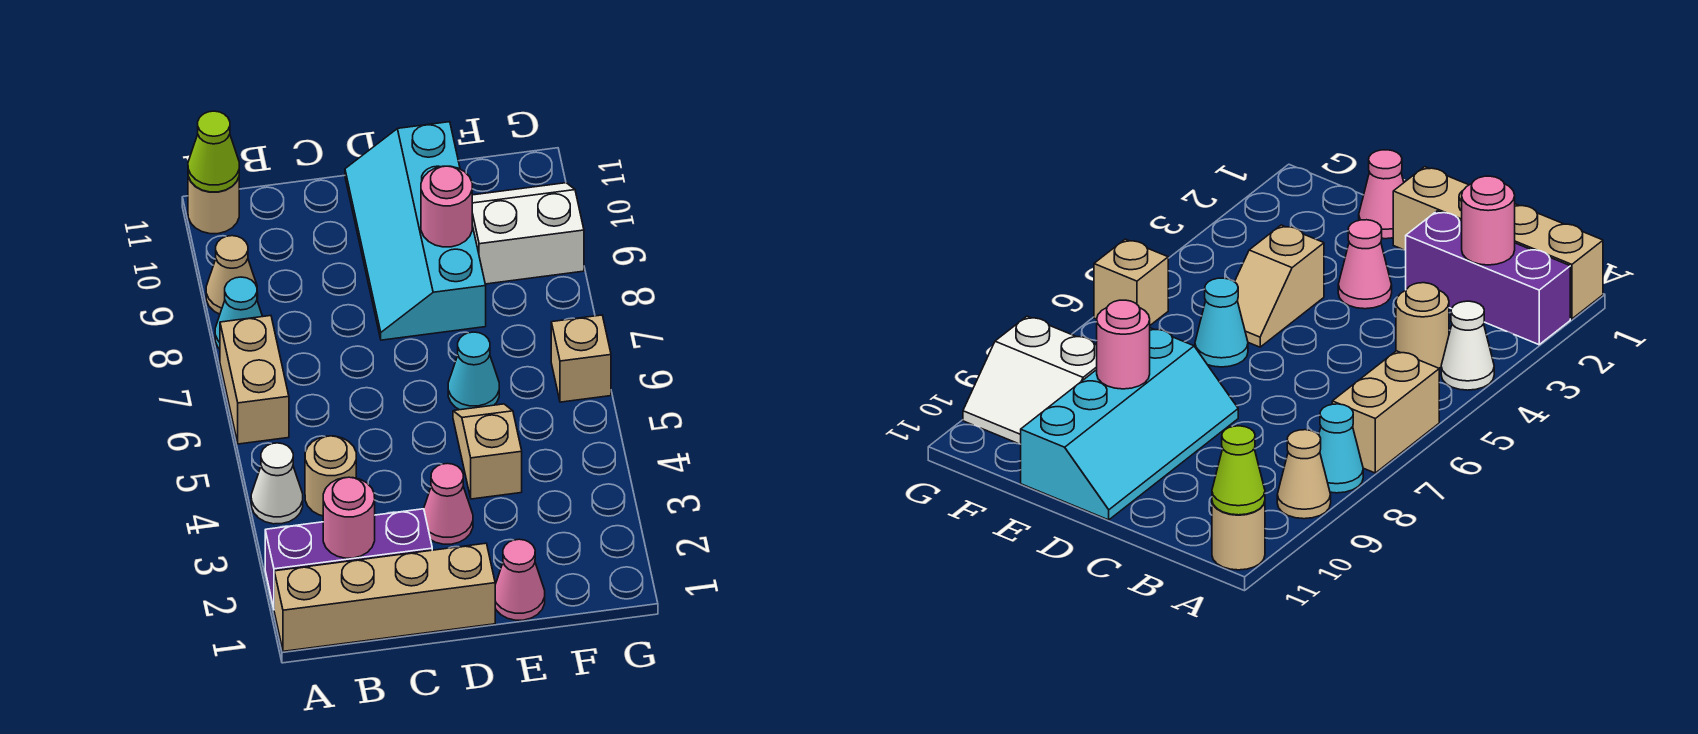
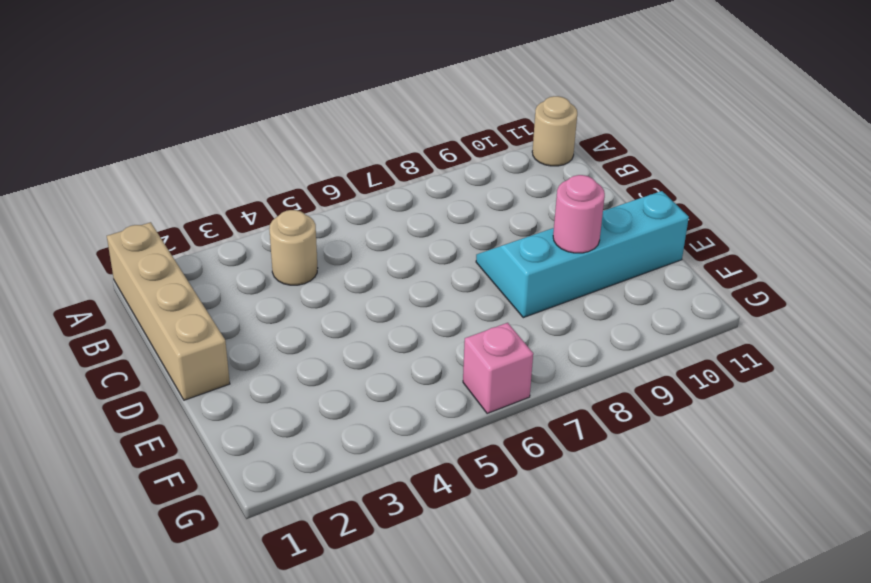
pink brick G6 level 1 -> tan brick G6 level 1
none -> purple brick A2:C2 level 1
none -> white cone A4 level 1
none -> tan brick A6:A7 level 1

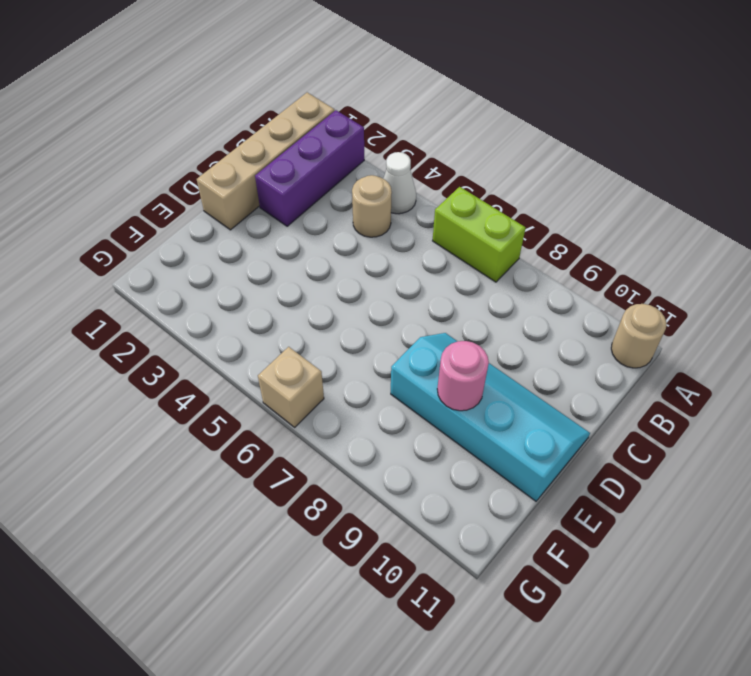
lime brick A6:A7 level 1 -> tan brick A6:A7 level 1
none -> cyan cone A8 level 1
none -> tan cone A9 level 1
none -> pink cone D3 level 1

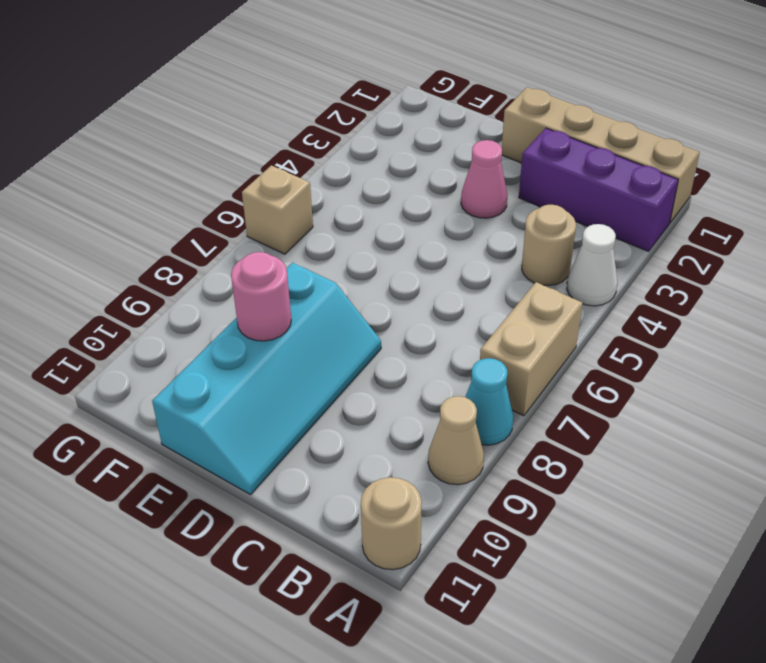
none -> pink cone E1 level 1
none -> tan slope E4:E5 level 1 top 4
none -> cyan cone E6 level 1

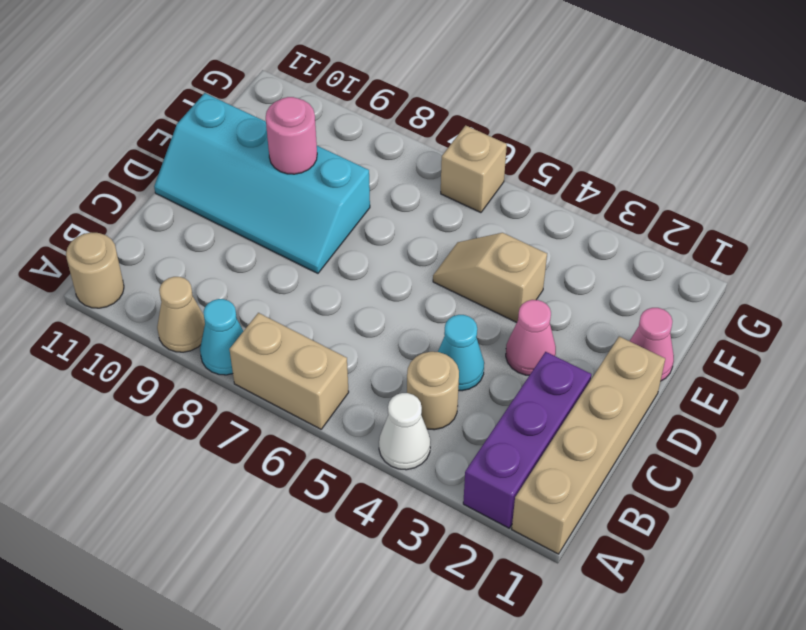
cyan cone C4 level 1 -> cyan cone E6 level 1
none -> white slope F9:G10 level 1 top 9
none -> lime cone A11 level 2
none -> pink round brick B2 level 2

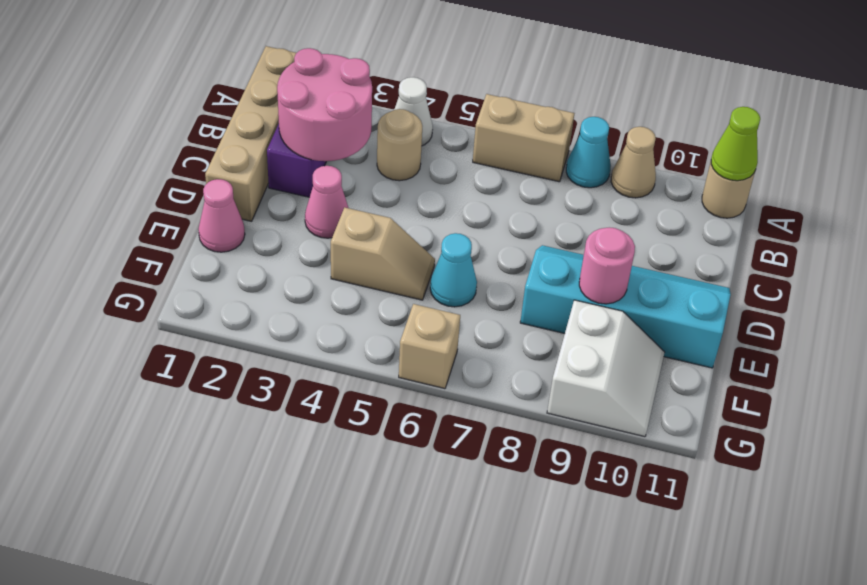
pink round brick B2:C3 level 2 -> pink round brick B2 level 2

